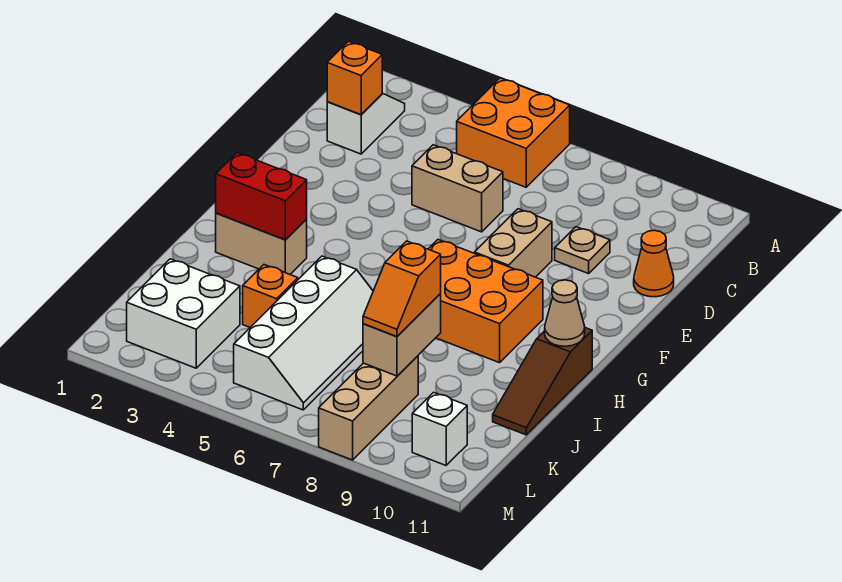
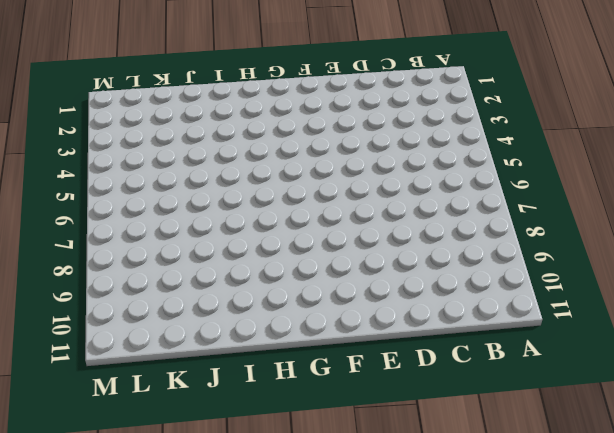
none -> orange brick A5:B6 level 1
none -> white slope B2:C2 level 1 top C
none -> tan brick D5:D6 level 1

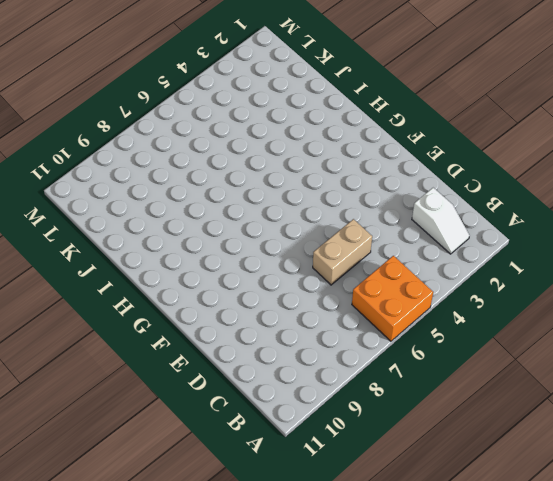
none -> tan plate D9 level 1
none -> orange cone D11 level 1
none -> tan brick E8:F8 level 1

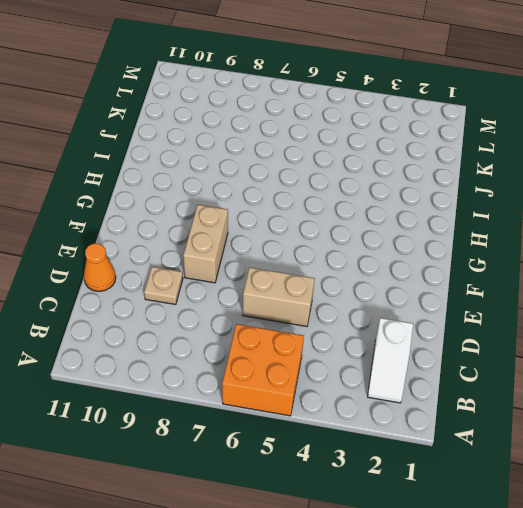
none -> orange brick G7:H9 level 1
none -> tan brick H2:H3 level 1
none -> brown slope H11:J11 level 1 top H

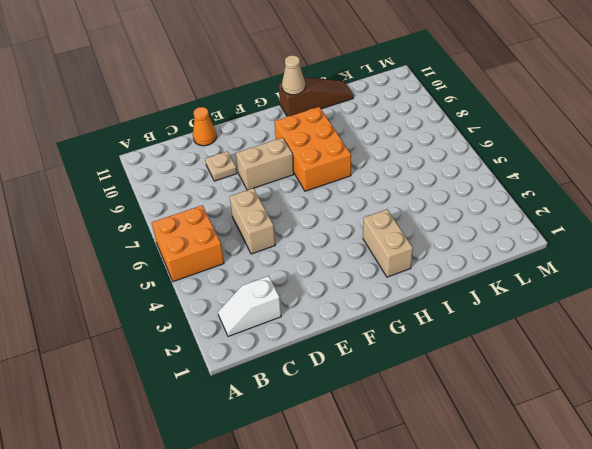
none -> white slope I5:L6 level 1 top 5
none -> orange brick J4 level 1
none -> white brick K2:L3 level 1

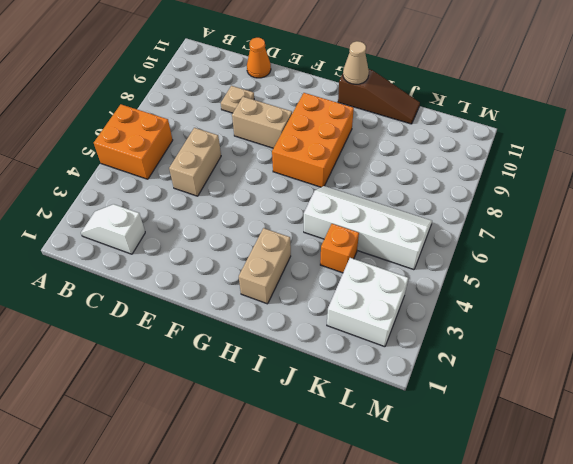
none -> tan brick K8:M8 level 1
none -> white brick L10 level 1
none -> orange brick C2 level 2

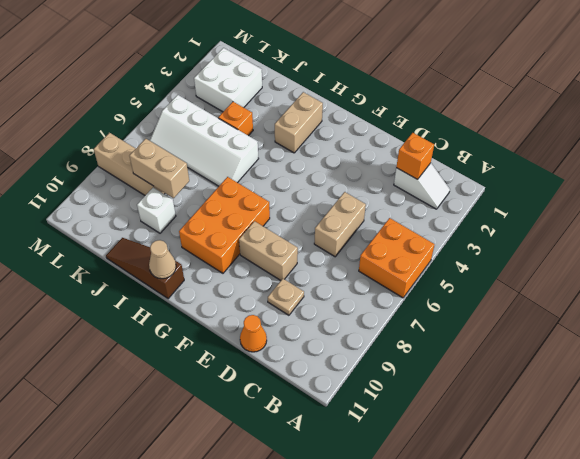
white brick J9 level 1 -> white brick L10 level 1
none -> red brick H2:H3 level 2
none -> orange slope J8:K8 level 3 top J

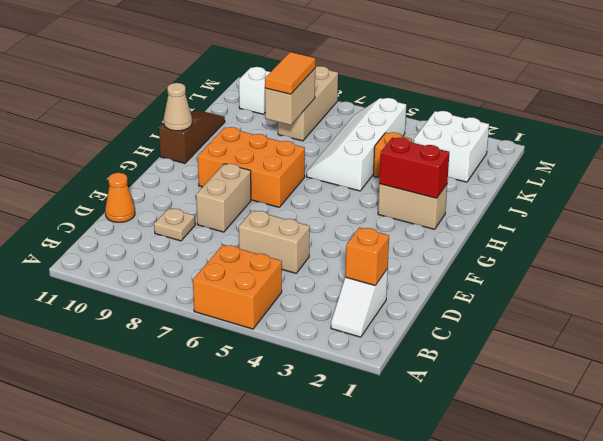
orange tile J8:K8 level 3 -> orange slope J8:K8 level 3 top J

